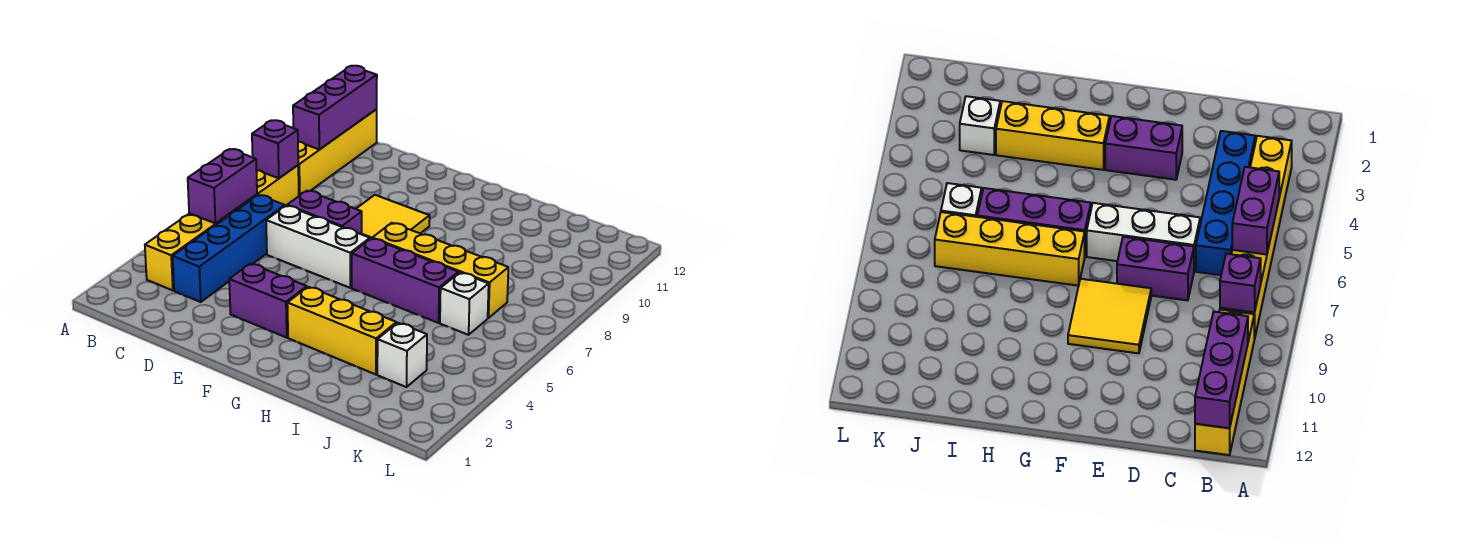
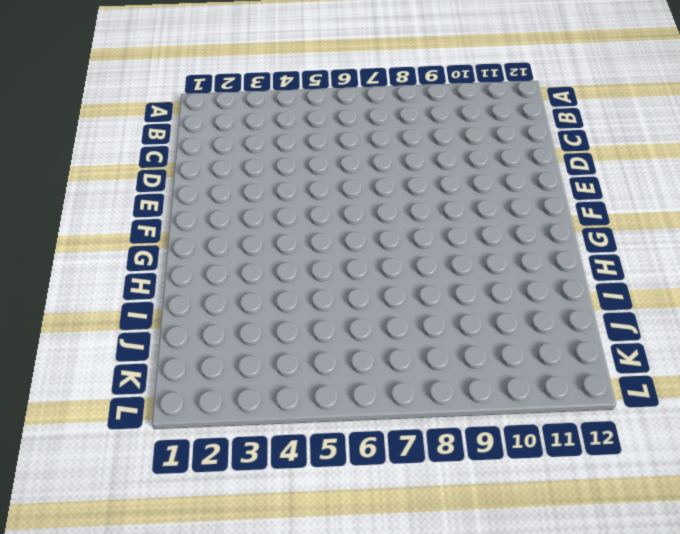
none -> yellow brick B3:B8 level 1
none -> yellow brick B9:B12 level 1
none -> blue brick C3:C6 level 1

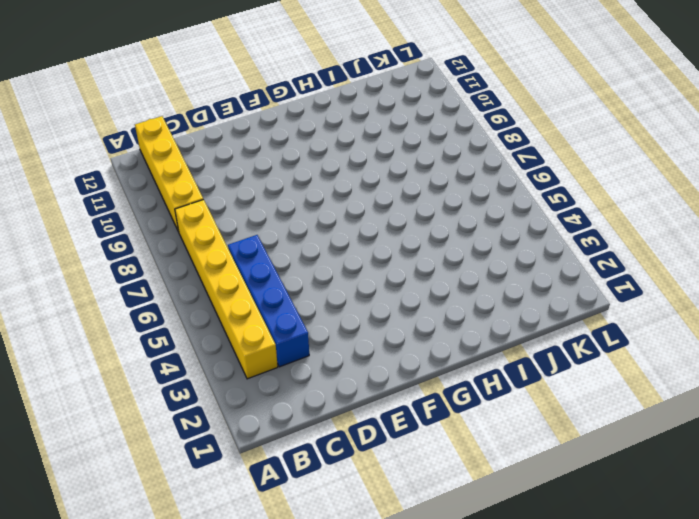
none -> white brick D6:F6 level 1
none -> purple brick D7:E7 level 1
none -> purple brick E3:F3 level 1

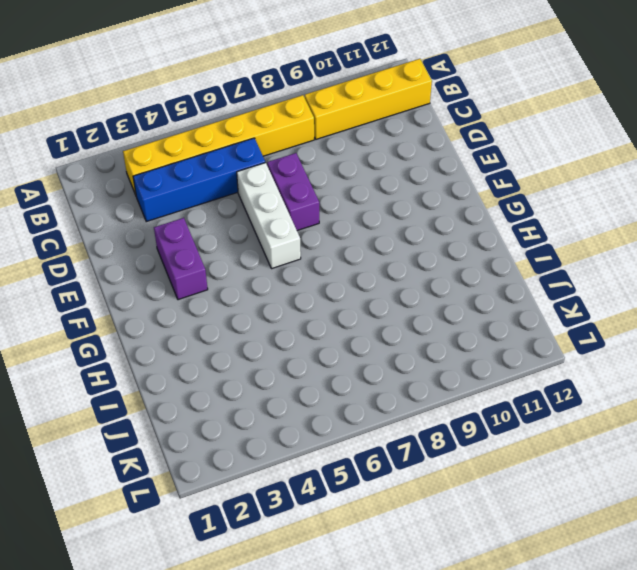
none -> yellow tile E8:F9 level 1
none -> yellow brick G3:I3 level 1
none -> purple brick G6:I6 level 1

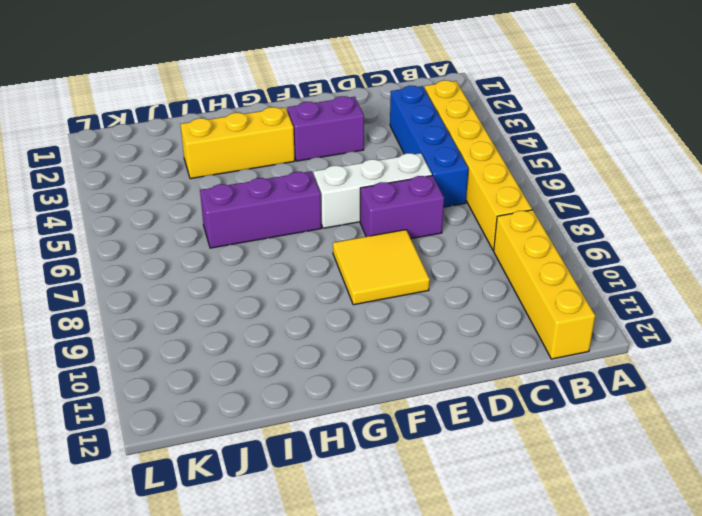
none -> yellow brick G7:J7 level 1
none -> white brick J3 level 1
none -> white brick J6 level 1

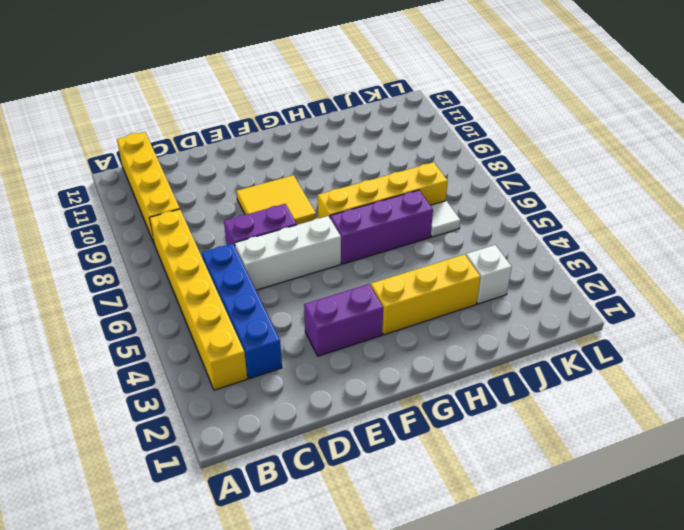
white tile J6 level 1 -> white brick J6 level 1
none -> purple brick B5:B6 level 2
none -> purple brick B8 level 2
none -> purple brick B10:B12 level 2

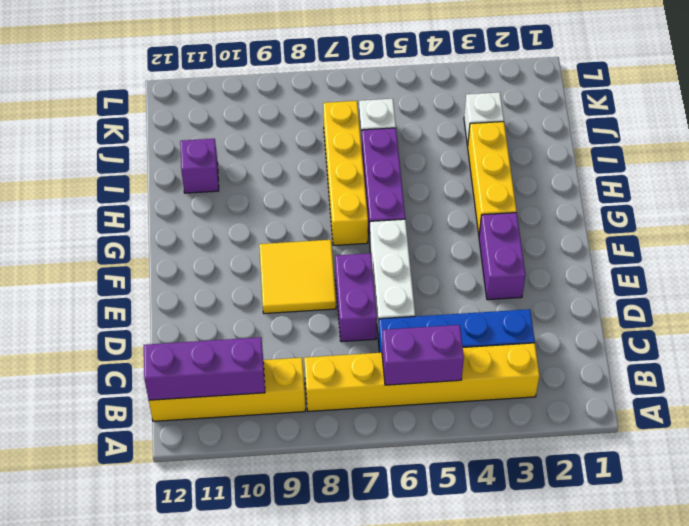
purple brick I11 level 1 -> purple brick B8 level 2

